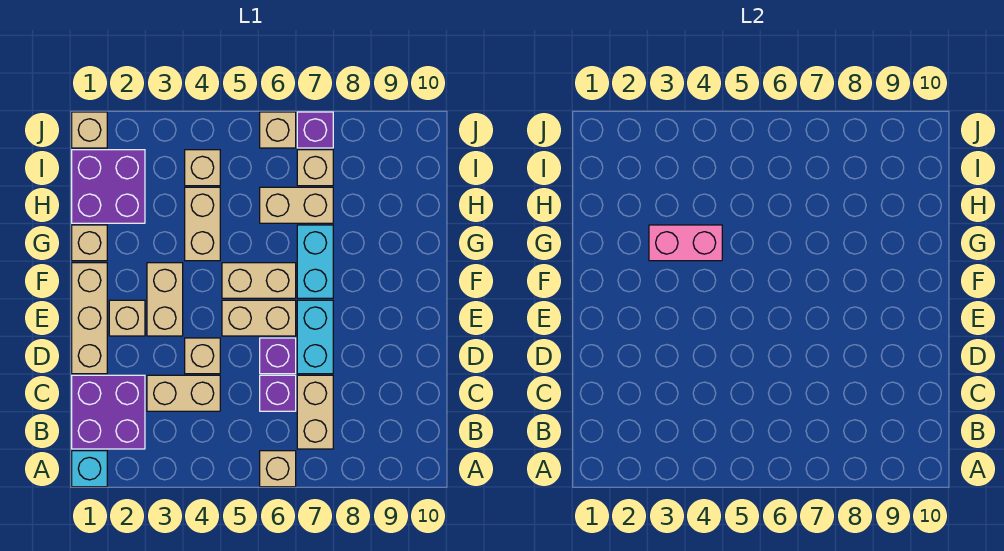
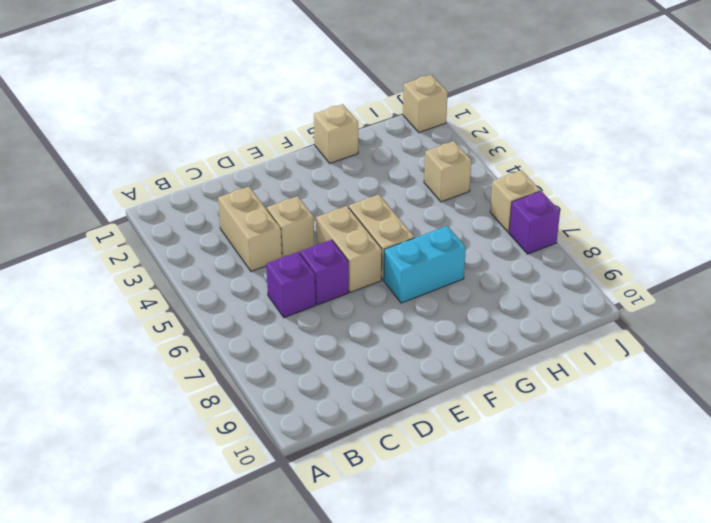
none -> cyan brick A1 level 1
none -> tan brick A6 level 1
none -> purple brick B1:C2 level 1

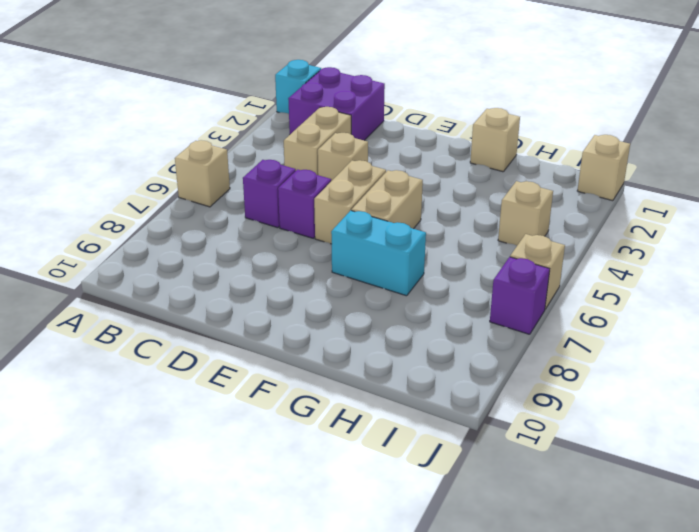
none -> tan brick B7:C7 level 1
none -> tan brick D1:F1 level 1
none -> cyan brick D7:E7 level 1

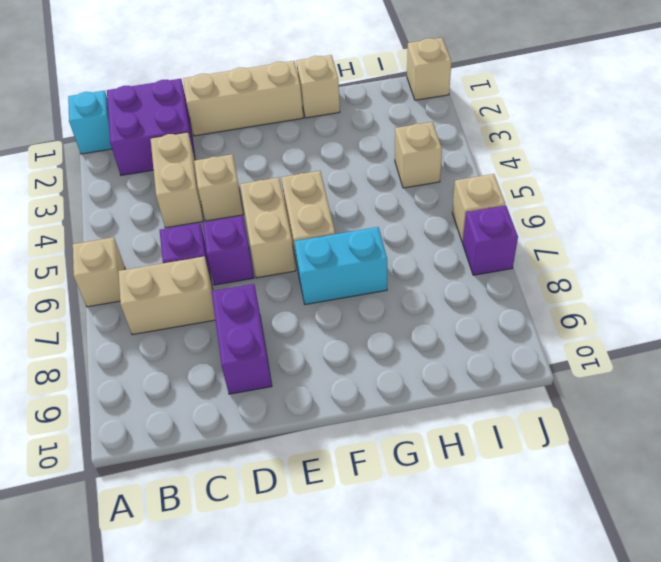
purple brick D8:D9 level 1 -> none
none -> cyan brick D7:E7 level 1
none -> tan brick E2 level 1
none -> tan brick E3:F3 level 1

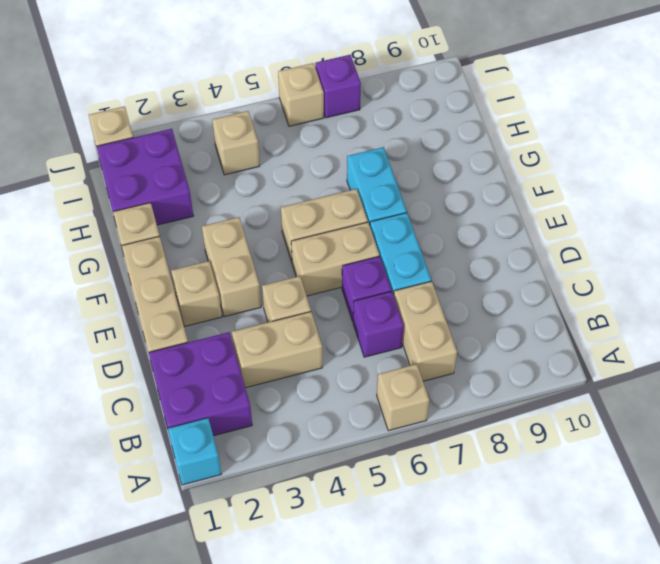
none -> tan brick G4:H4 level 1
none -> tan brick H6:H7 level 1
none -> tan brick I7 level 1

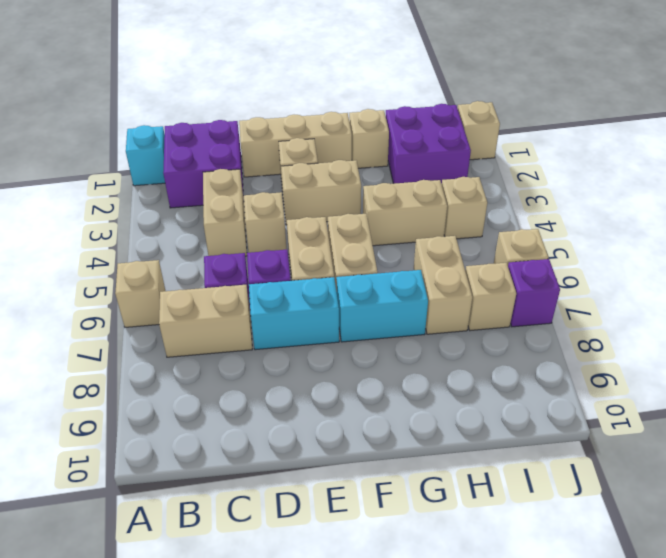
none -> pink brick G3:G4 level 2

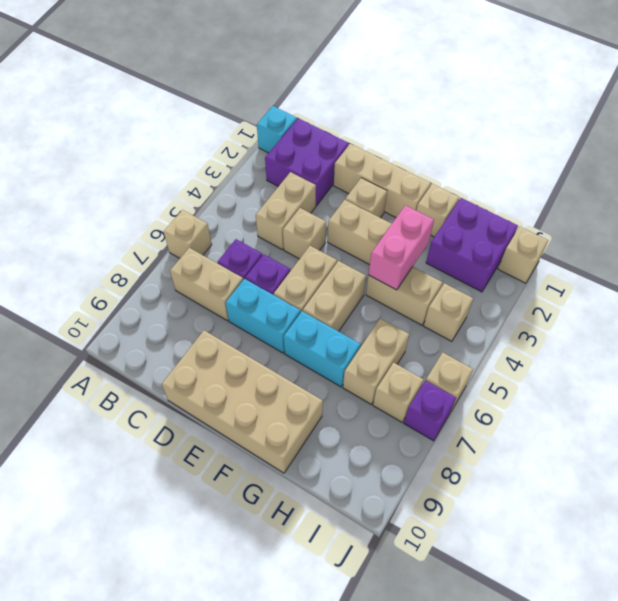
tan brick D9:G10 level 1 -> none

